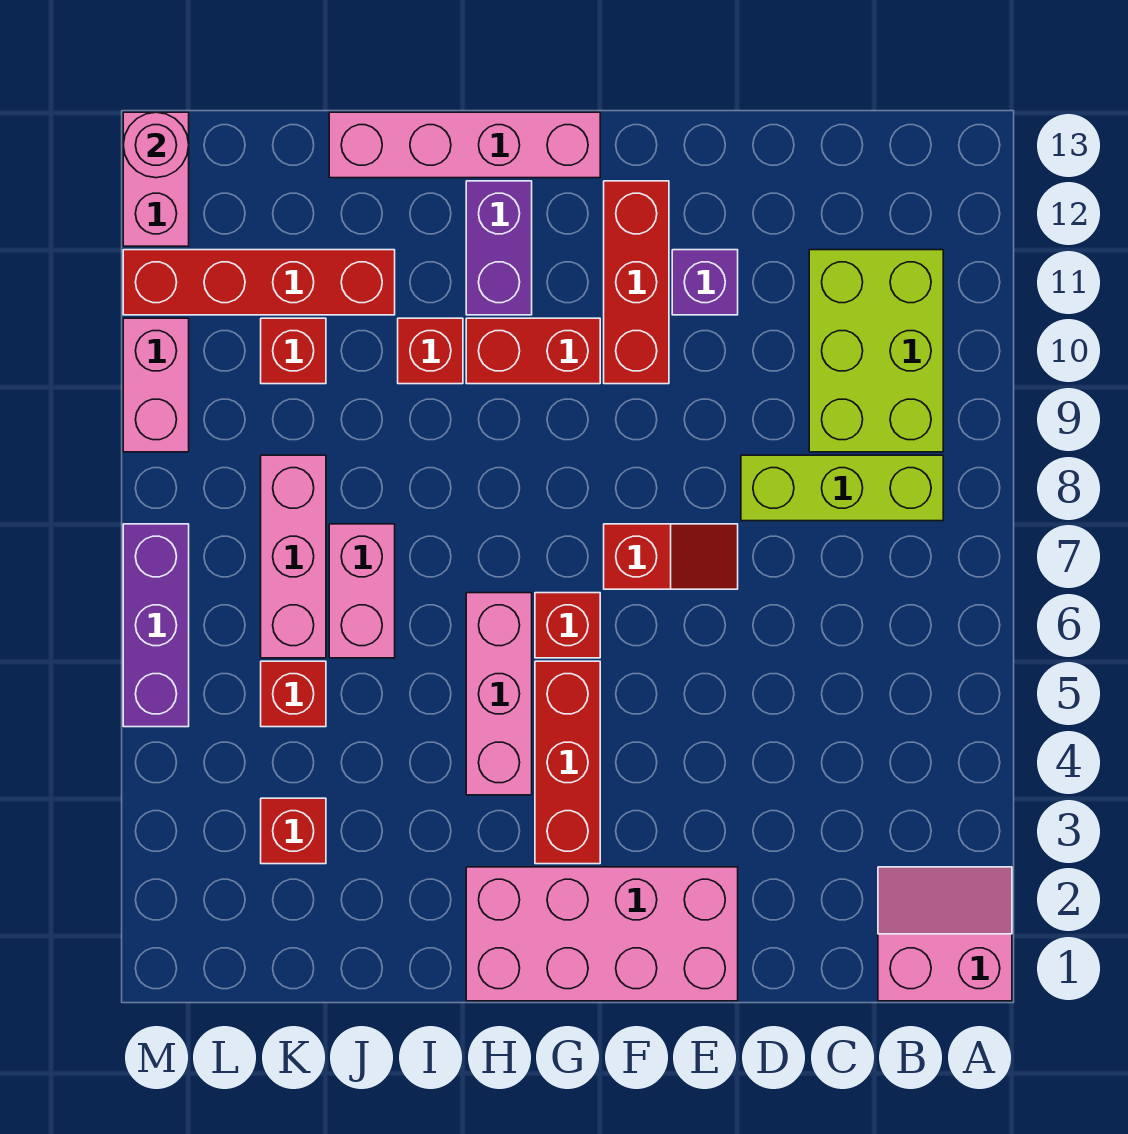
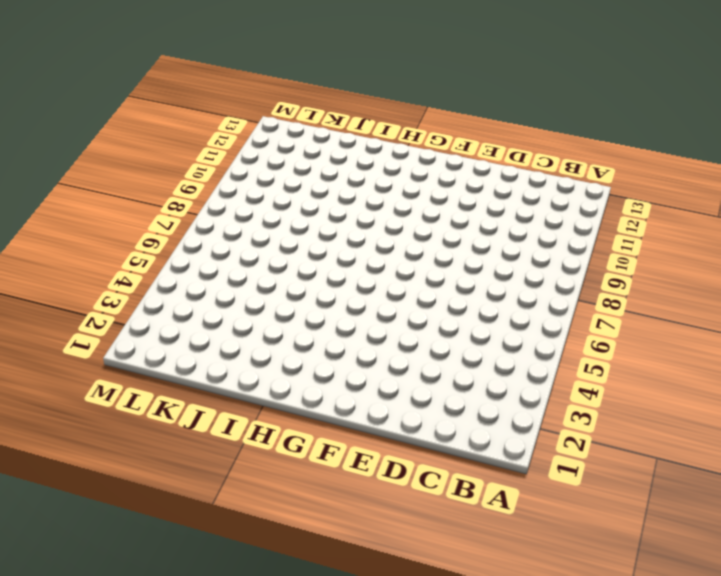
none -> pink slope A1:B2 level 1 top 1
none -> lime brick B8:D8 level 1
none -> lime brick B9:C11 level 1

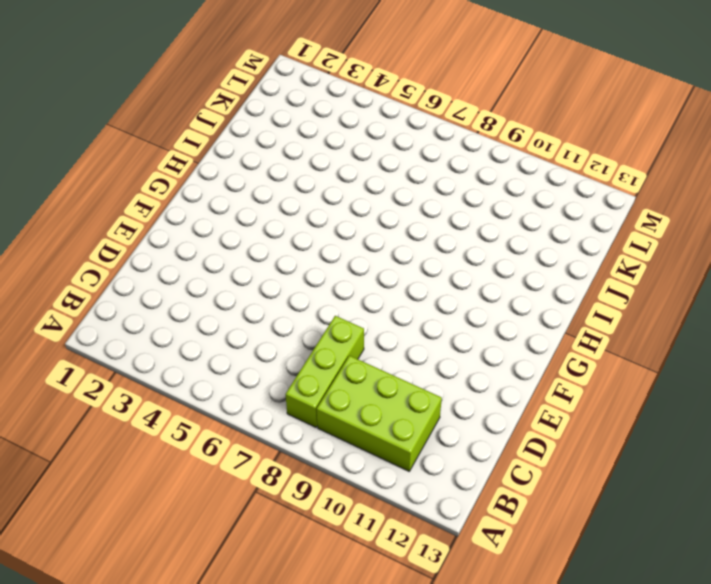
none -> pink slope A1:B2 level 1 top 1
none -> pink brick E1:H2 level 1
none -> red slope E7:F7 level 1 top F

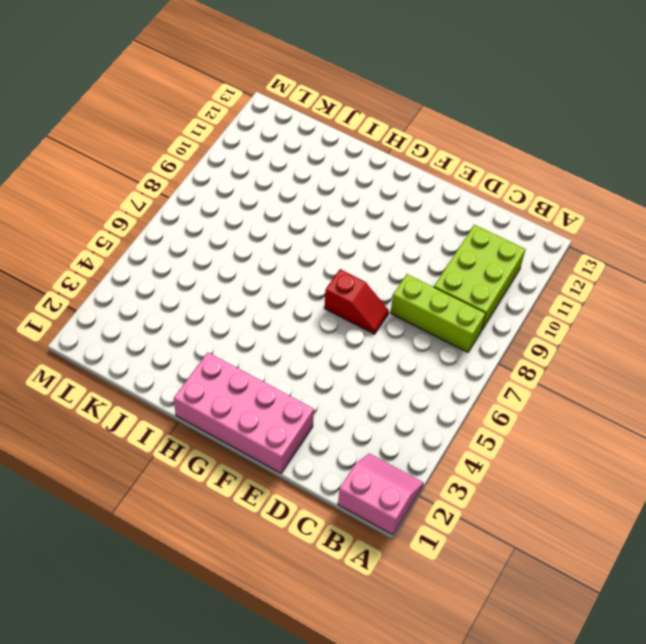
none -> purple brick E11 level 1
none -> red brick F10:F12 level 1
none -> red brick G3:G5 level 1

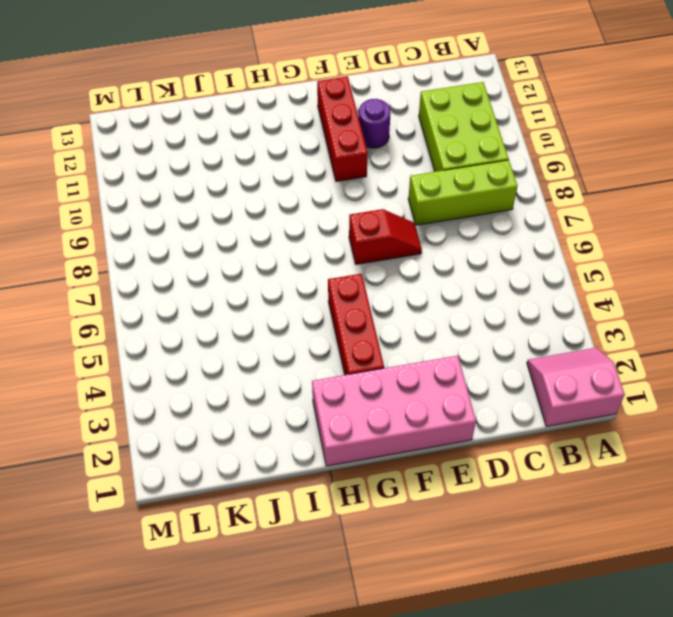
purple round brick E11 level 1 -> purple brick E11 level 1
none -> red brick G6 level 1
none -> red brick G10:H10 level 1
none -> pink brick G13:J13 level 1

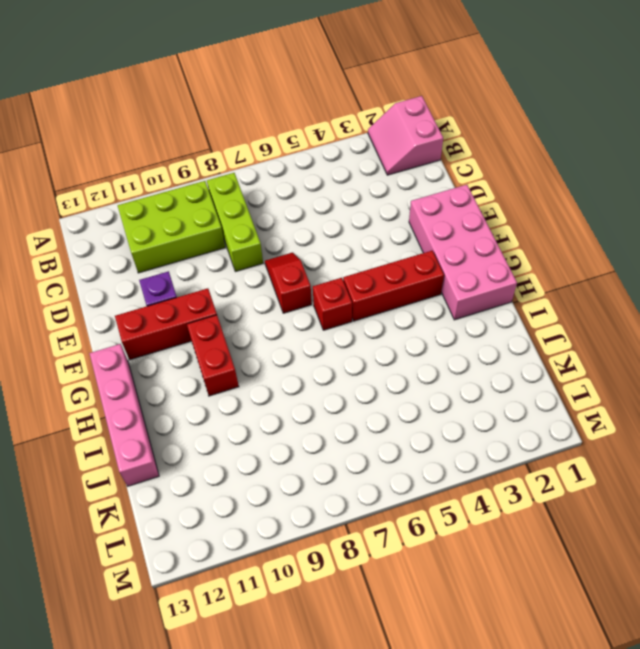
none -> pink brick H4:H6 level 1
none -> purple brick H11:H12 level 1
none -> red brick I10 level 1

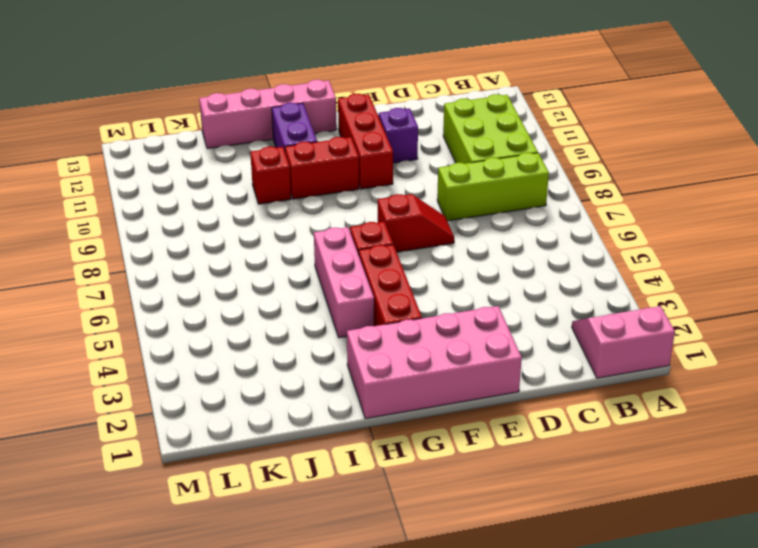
none -> pink brick J6:J7 level 1
none -> red brick J11:M11 level 1
none -> red brick K3 level 1

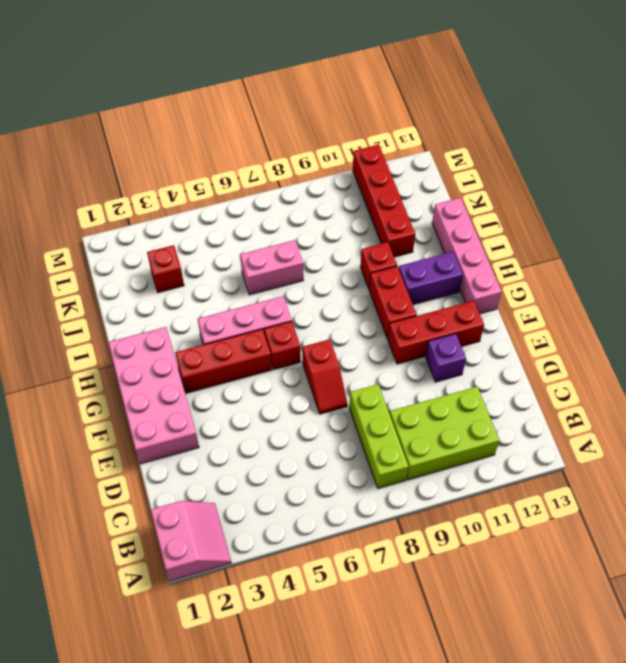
none -> red brick K5 level 1
none -> pink brick K6:K8 level 1
none -> red brick K10 level 1

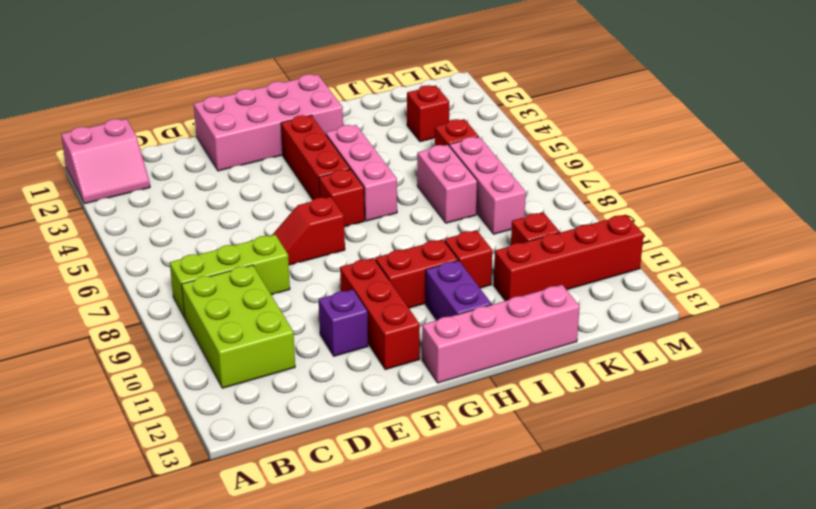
none -> purple brick M5:M7 level 1
none -> pink brick M9:M10 level 1
none -> pink brick M12:M13 level 1

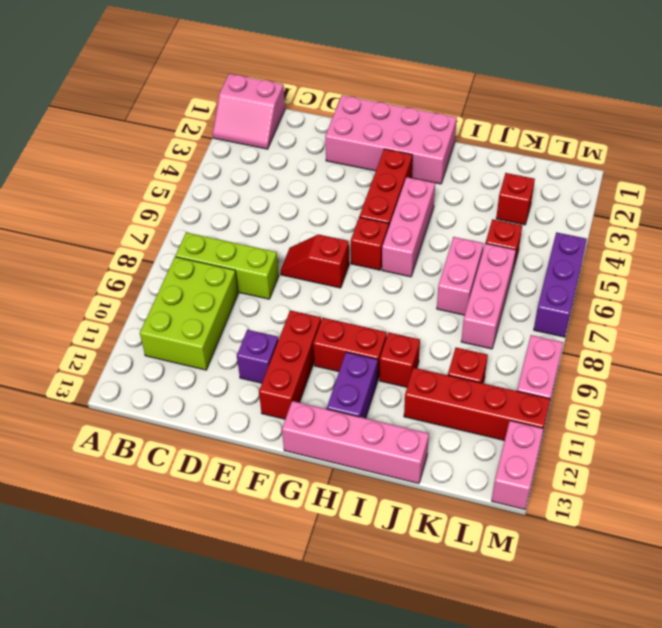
none -> pink round brick M13 level 2

